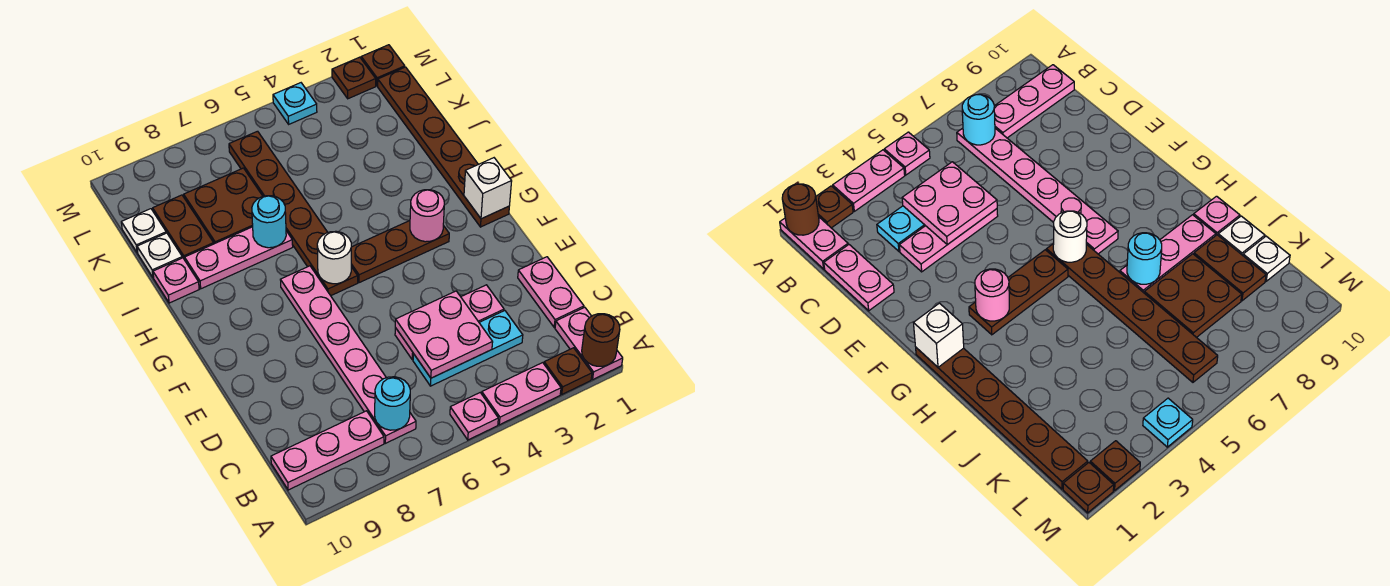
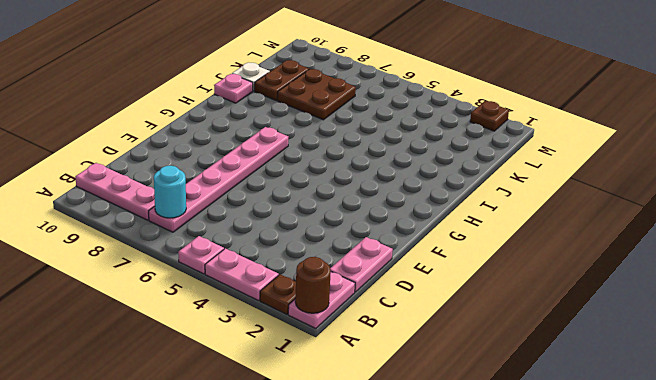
none -> cyan plate C3:C5 level 1
none -> pink plate D3:D5 level 1
none -> brown plate G1:L1 level 1

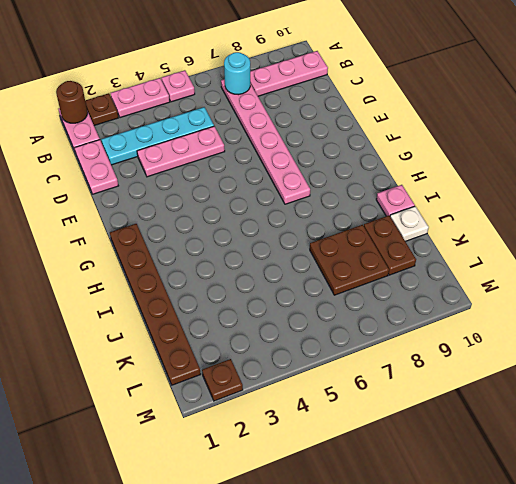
cyan plate C2:C5 level 1 -> cyan plate C3:C5 level 1
none -> brown plate G3:G5 level 1
none -> brown plate G6:L6 level 1
none -> pink plate I7:I9 level 1

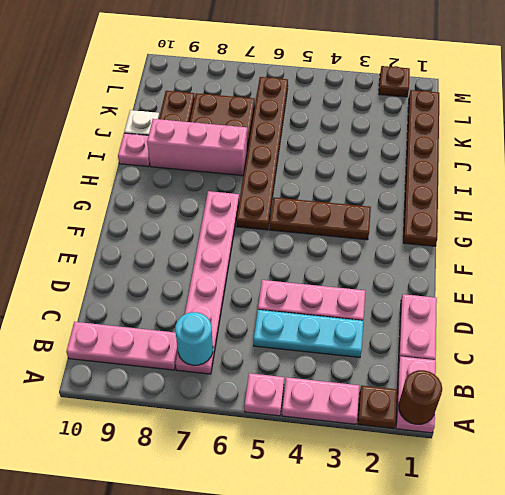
pink brick I7:I9 level 1 -> pink plate I7:I9 level 1
none -> white plate K10 level 1
none -> brown plate M1 level 1
none -> cyan plate M4 level 1

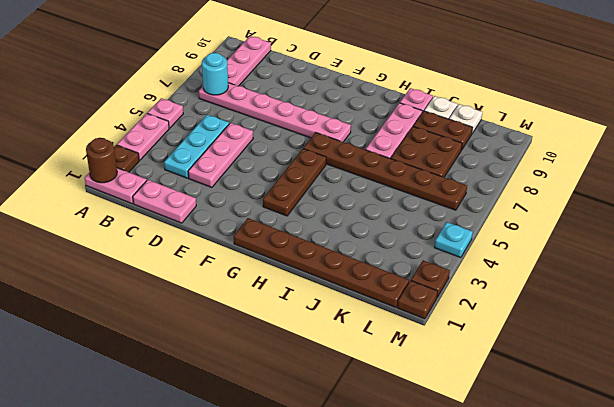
none -> pink plate C4:D5 level 2
none -> white brick G1 level 2
none -> pink round brick G3 level 2

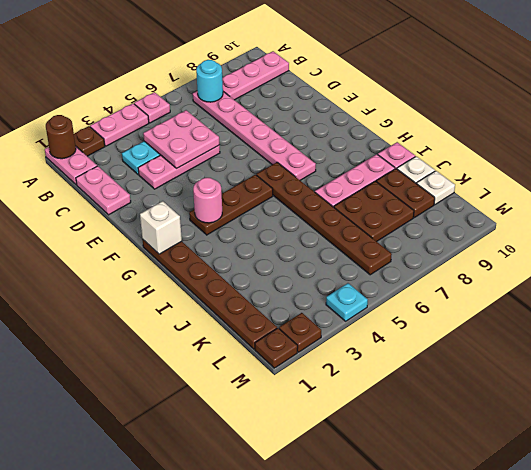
none -> white round brick G6 level 2
none -> cyan round brick I7 level 2

